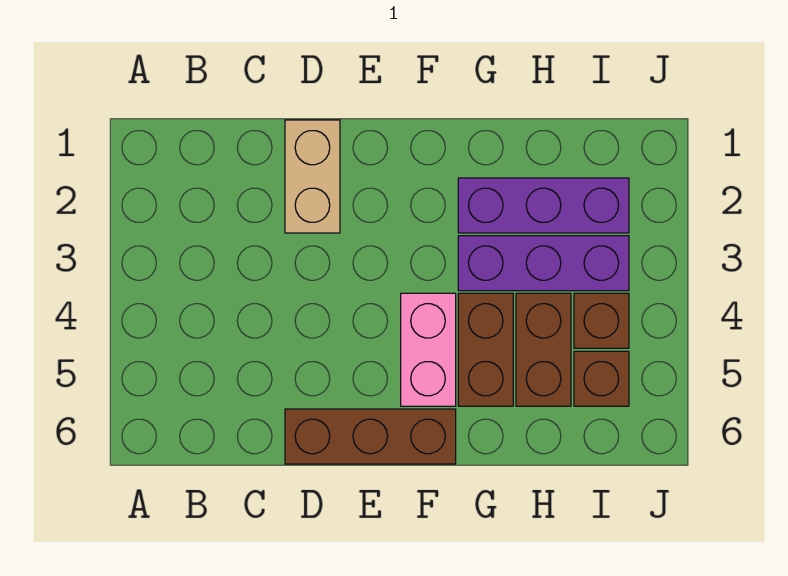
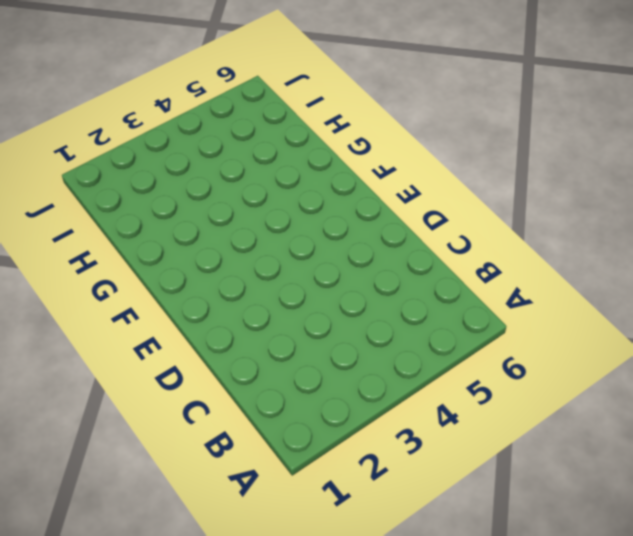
none -> tan brick D1:D2 level 1
none -> brown brick D6:F6 level 1

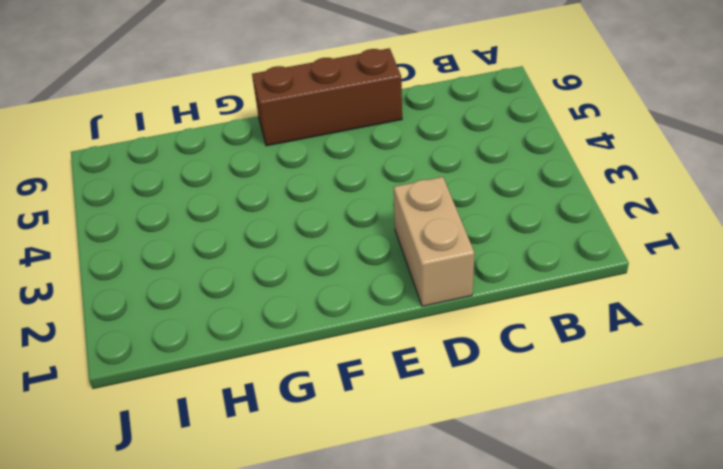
none -> pink brick F4:F5 level 1
none -> purple brick G2:I2 level 1

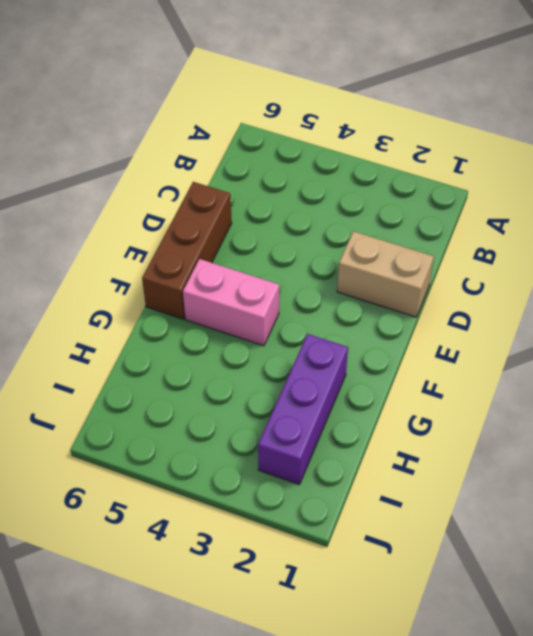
none -> purple brick G3:I3 level 1
none -> brown brick G4:G5 level 1

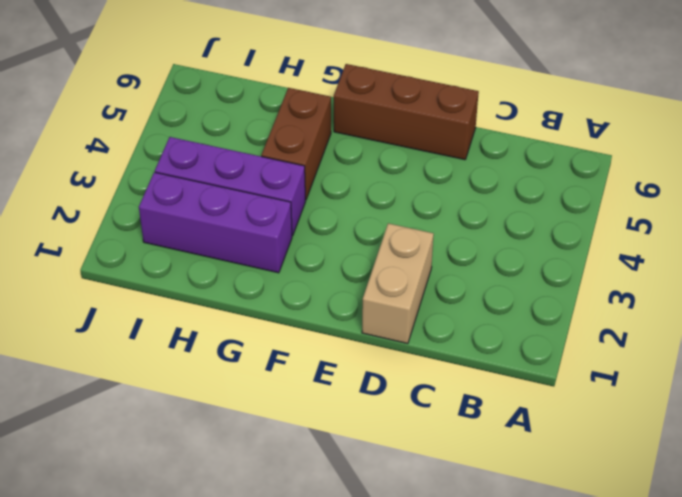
none -> pink brick F4:F5 level 1
none -> brown brick H4:H5 level 1

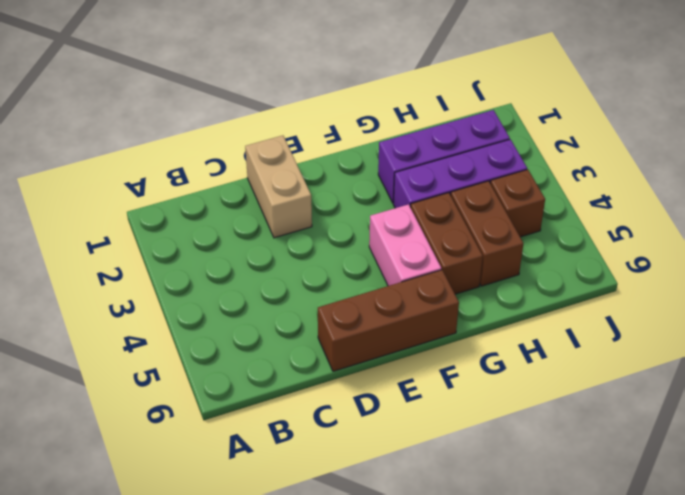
none -> brown brick I5 level 1

